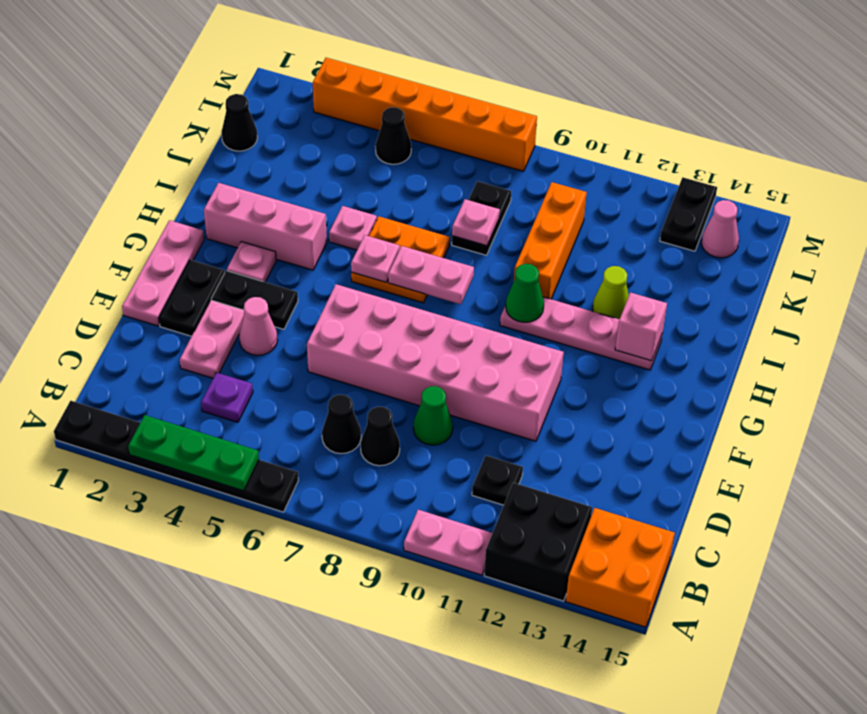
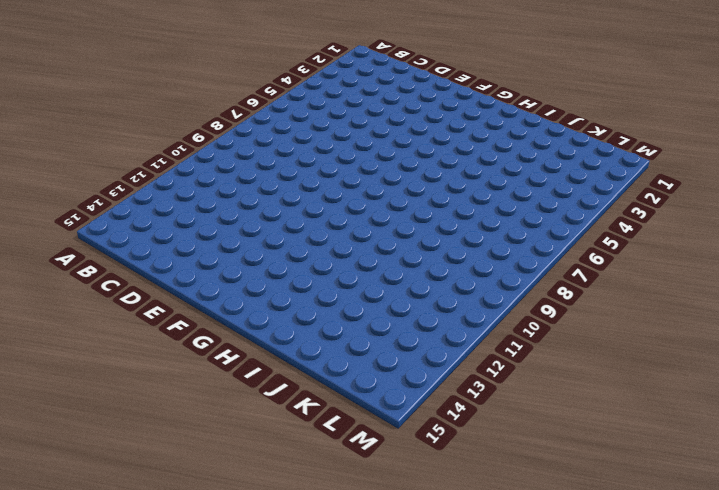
none -> black plate A1:A6 level 1
none -> pink plate A10:A11 level 1
none -> black brick A12:B13 level 1
none -> orange brick A14:B15 level 1

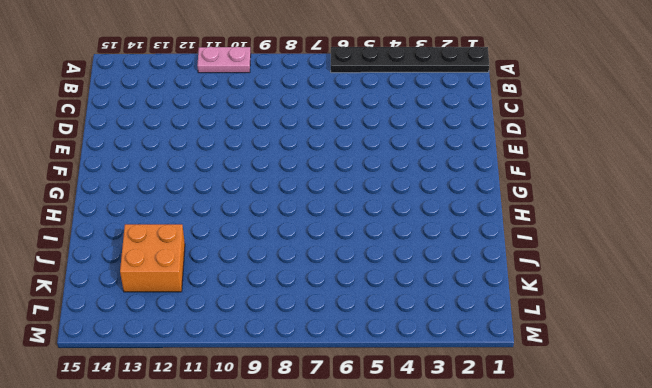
orange brick J12:K13 level 1 -> orange brick A14:B15 level 1
none -> black brick A12:B13 level 1
none -> purple plate C4 level 1
none -> black cone C7 level 1
none -> black cone C8 level 1

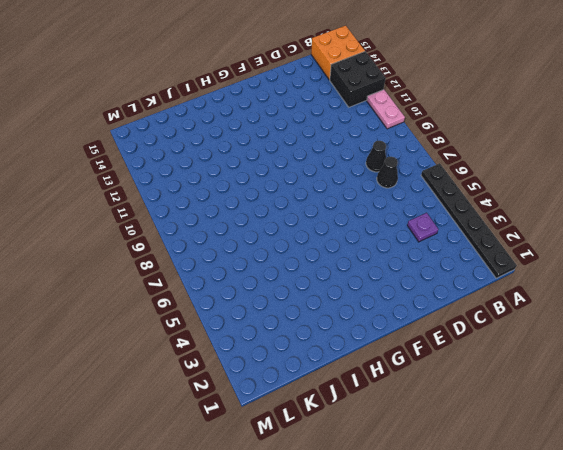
none -> black plate C11 level 1
none -> pink plate D3:E3 level 1
none -> green cone D9 level 1
none -> pink plate E1:G1 level 1

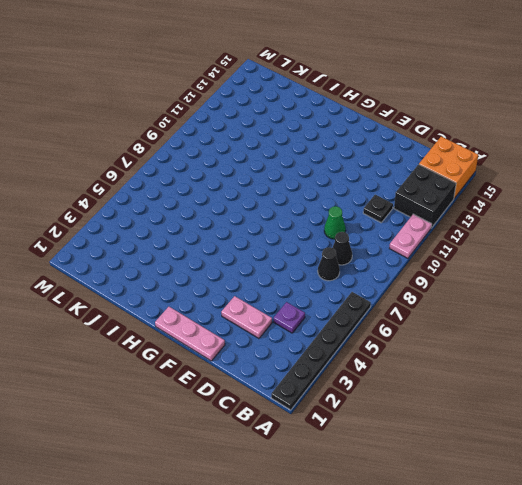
none -> black plate E2:F2 level 1
none -> pink cone E4 level 1
none -> pink brick E6:F11 level 1
none -> black plate F3:F4 level 1

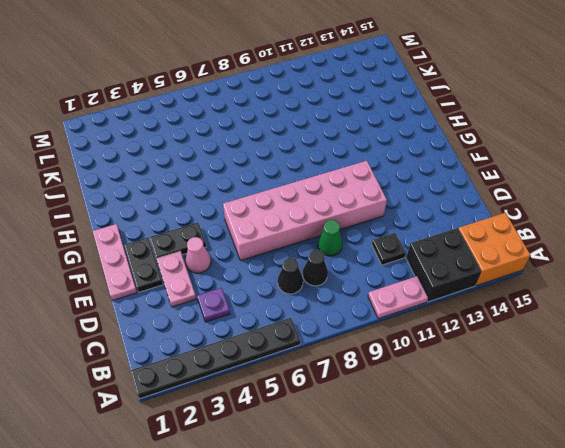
none -> pink plate G3 level 1
none -> pink brick H2:H4 level 1
none -> orange plate H6:I7 level 1
none -> pink plate H10:H13 level 1

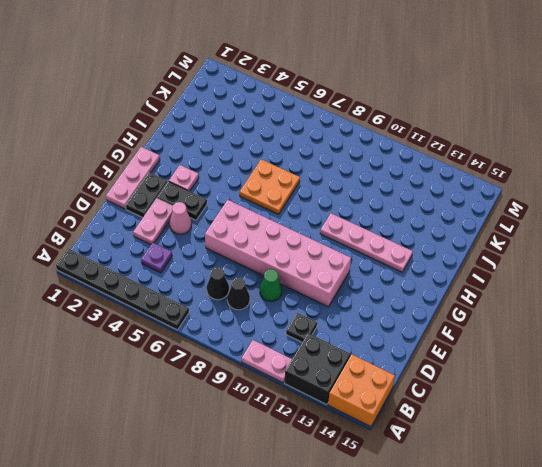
none -> pink brick H2:H4 level 1
none -> pink plate I5 level 1
none -> orange brick I10:K10 level 1
none -> lime cone I12 level 1

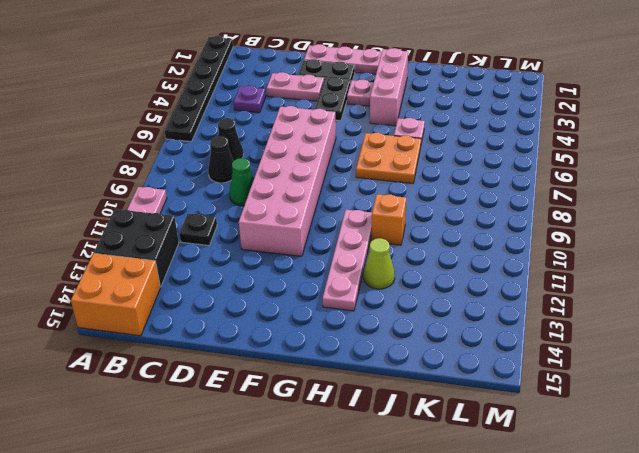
orange brick I10 level 1 -> orange brick I10:K10 level 1
none -> pink cone E4 level 1
none -> black plate J8:K8 level 1
none -> black cone K1 level 1
none -> black cone L5 level 1

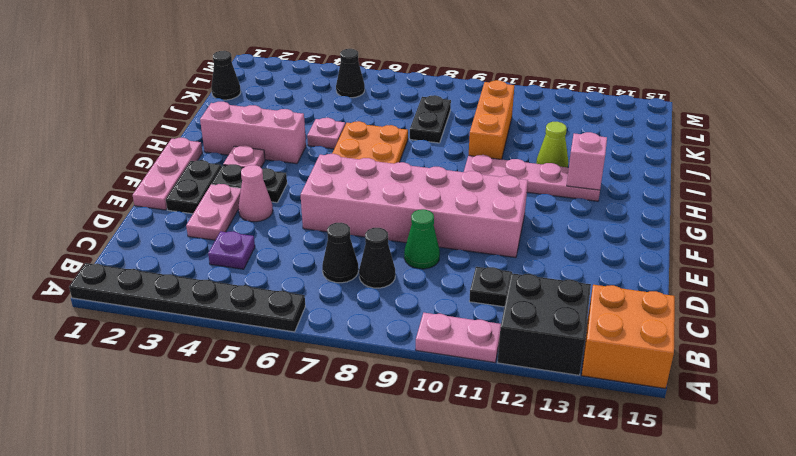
none -> black plate L13:M13 level 1
none -> pink cone L14 level 1
none -> orange brick M3:M8 level 1
none -> green plate A3:A5 level 2

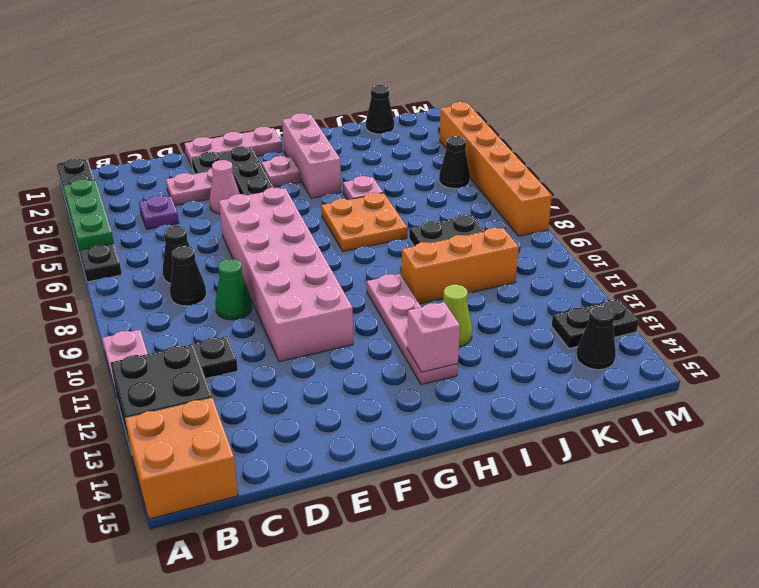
black cone L14 level 1 -> pink cone L14 level 1
none -> pink plate H6 level 2
none -> pink plate H7:H8 level 2
none -> green cone H10 level 2
none -> pink plate J8 level 2

